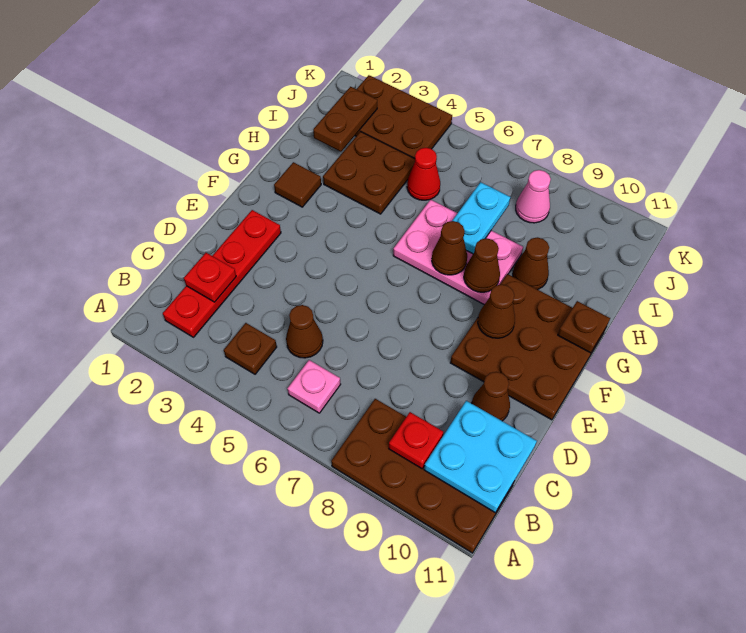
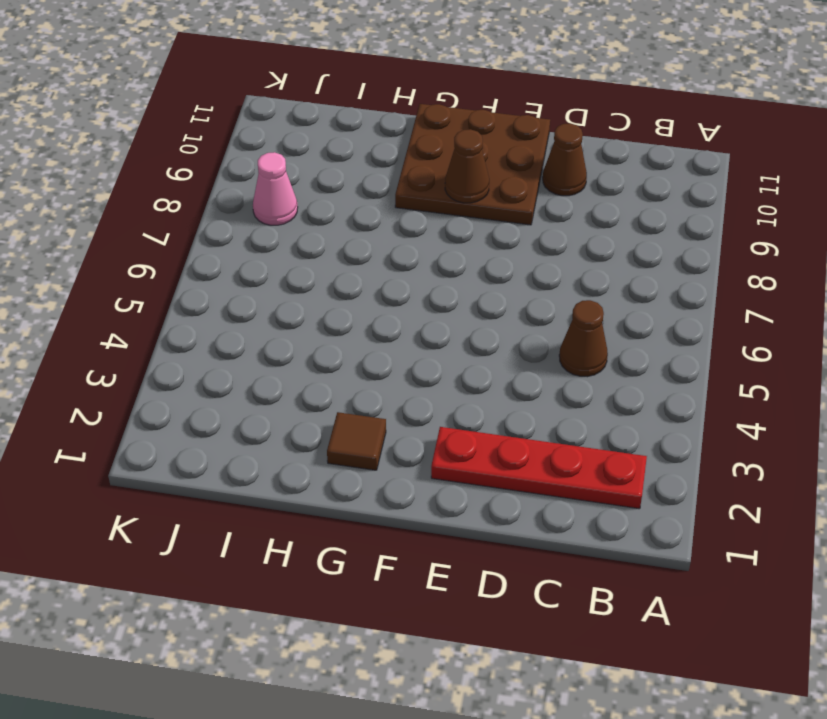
none -> brown plate A8:B11 level 1
none -> brown plate B4 level 1
none -> pink plate B6 level 1

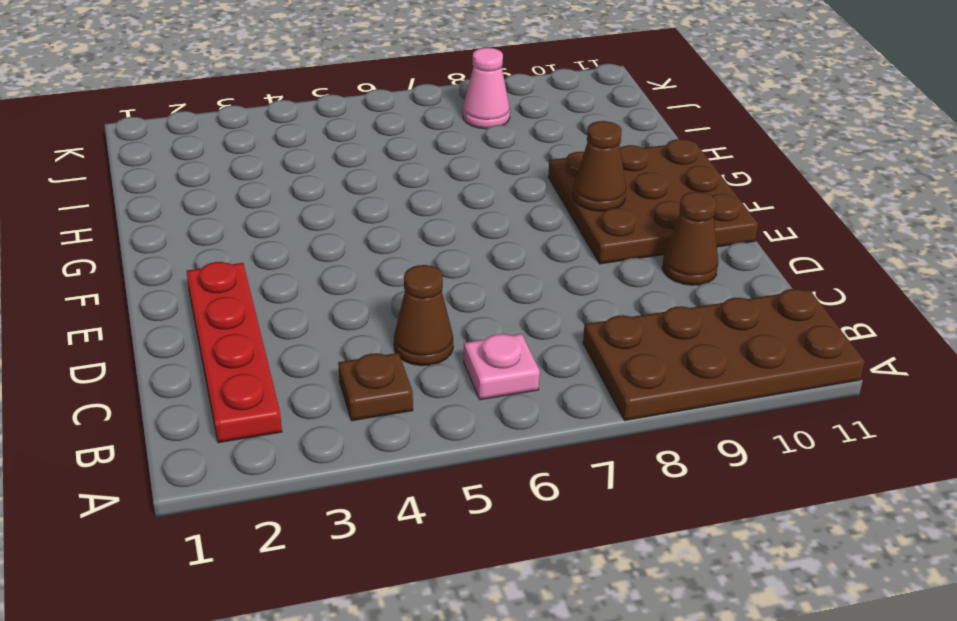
none -> brown tile G2 level 1
none -> pink plate G6:H8 level 1
none -> brown plate H3:I4 level 1

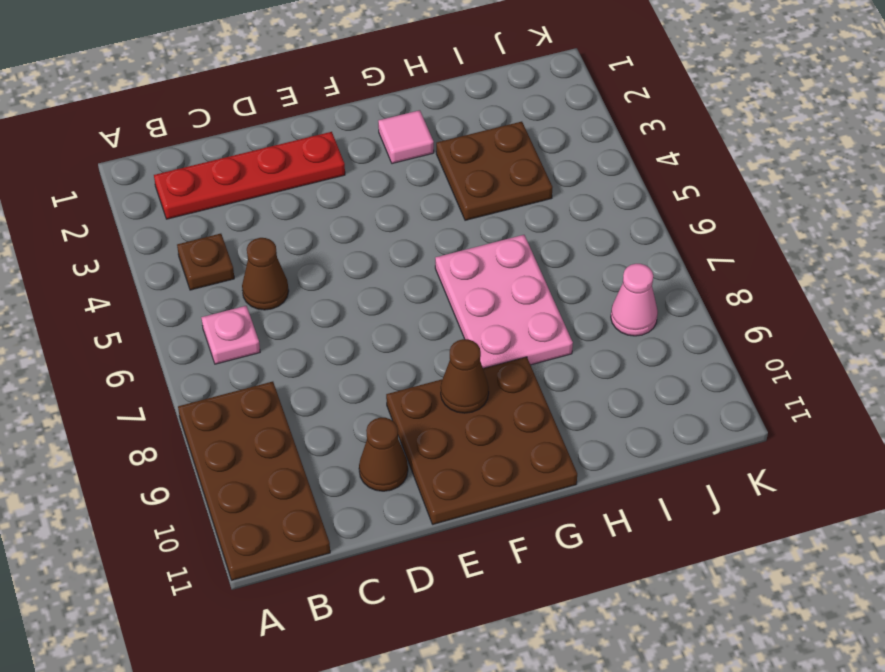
pink tile G2 level 1 -> brown tile G2 level 1
none -> brown cone H9 level 1
none -> red cone I5 level 1
none -> brown plate J2:K4 level 1

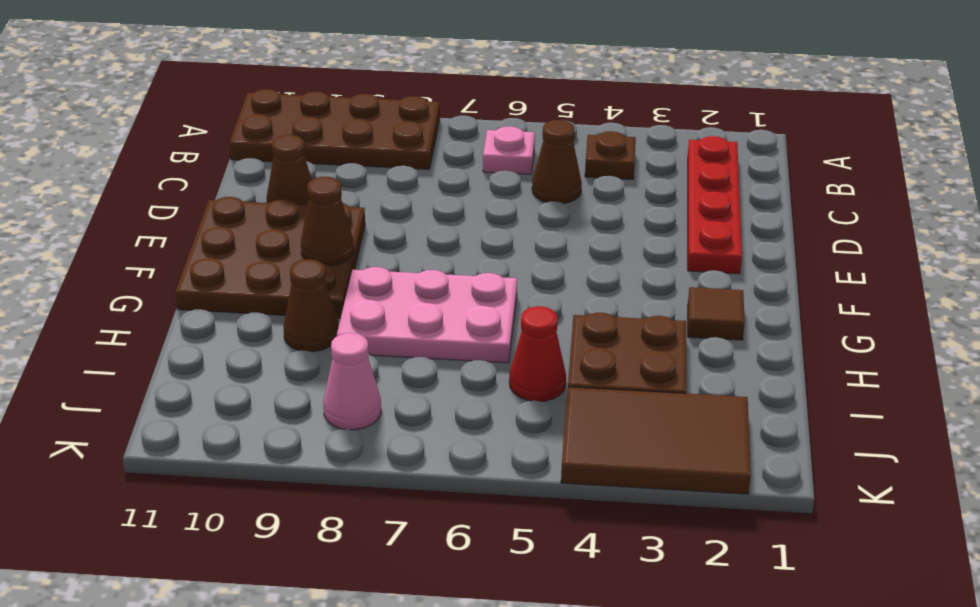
brown tile J2:K4 level 1 -> brown plate J2:K4 level 1
none -> red plate B9 level 2
none -> cyan plate B10:C11 level 2
none -> red plate C2 level 2

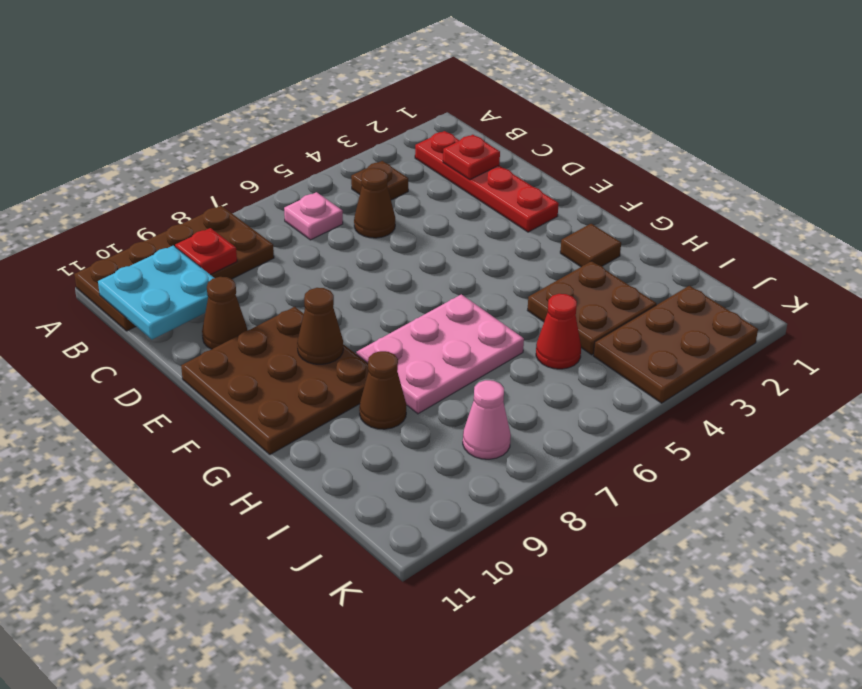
none -> brown cone G7 level 2
none -> brown cone G8 level 2
none -> brown plate G11 level 2

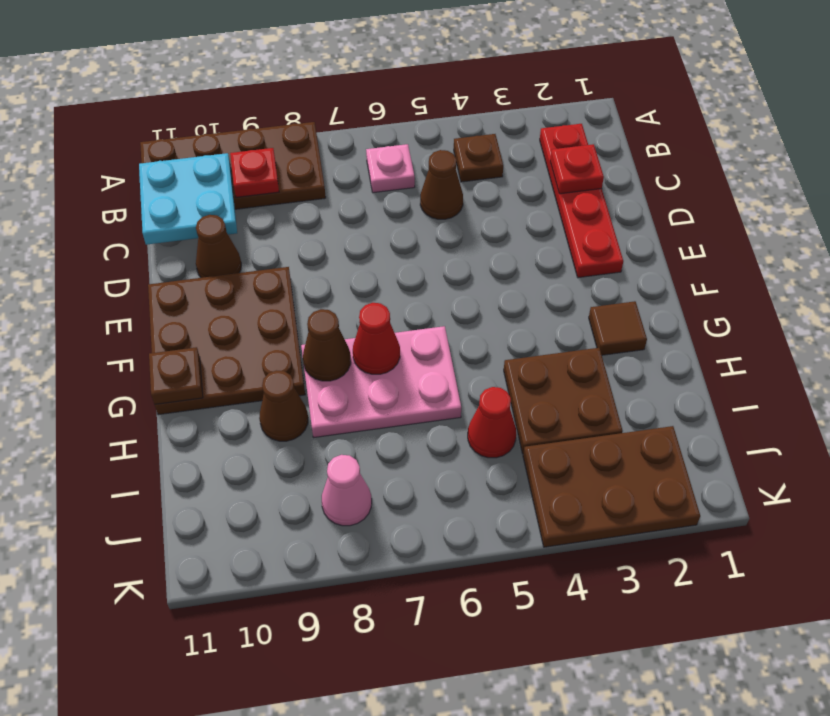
red cone G7 level 2 -> brown cone G7 level 2
none -> brown cone F9 level 2
none -> cyan plate H7:I7 level 2
none -> brown plate I2:J2 level 2

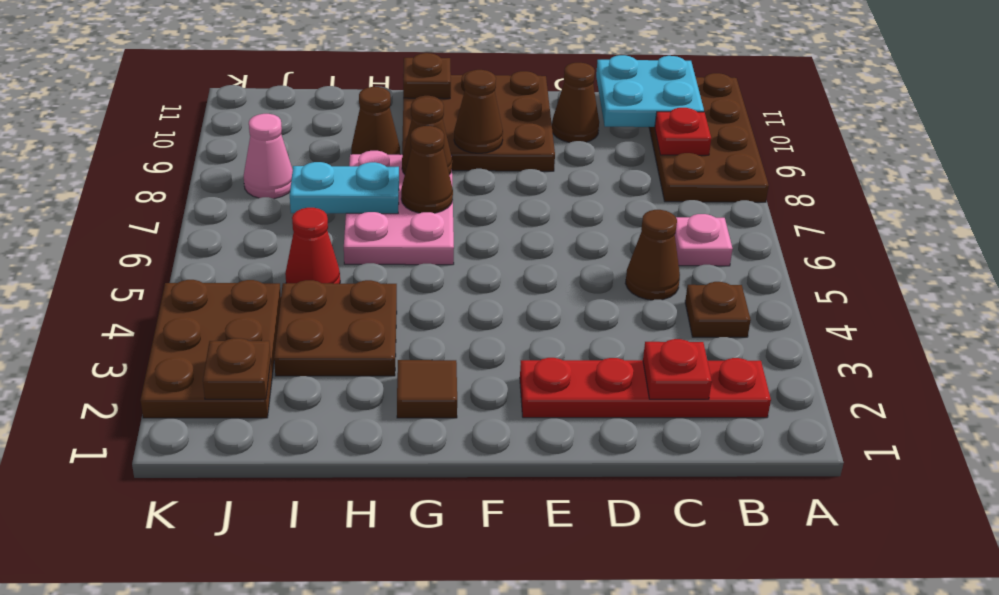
brown plate J2 level 2 -> brown plate I2:J2 level 2

